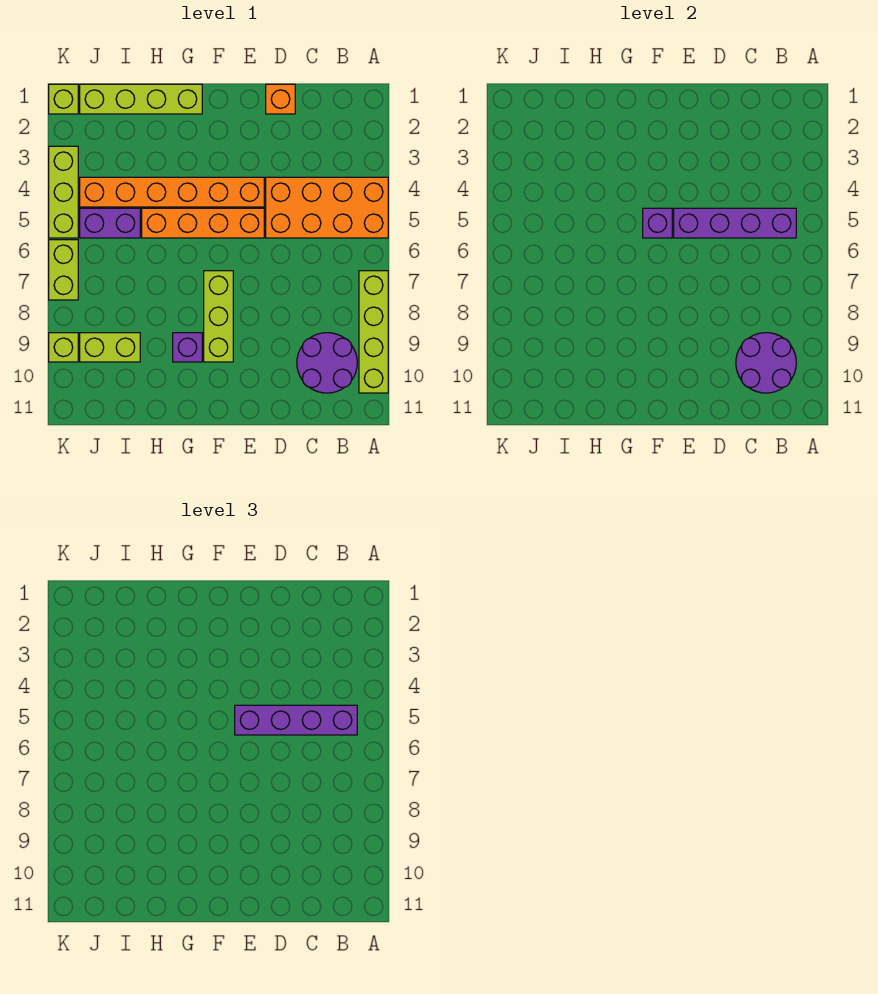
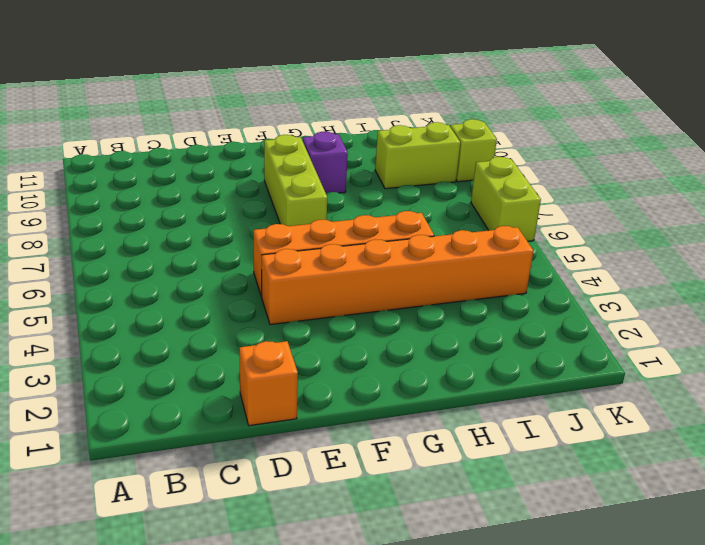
none -> orange brick A4:D5 level 1
none -> lime brick A7:A10 level 1
none -> purple round brick B9:C10 level 1

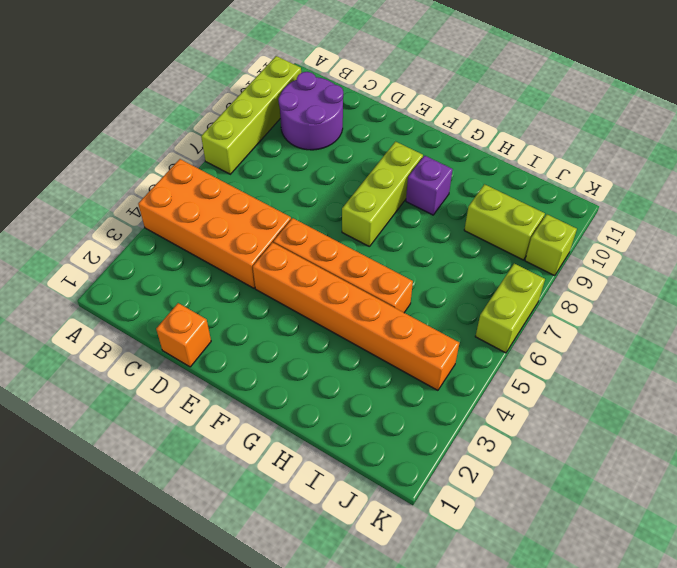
none -> lime brick G1:J1 level 1
none -> purple brick I5:J5 level 1
none -> lime brick K1 level 1

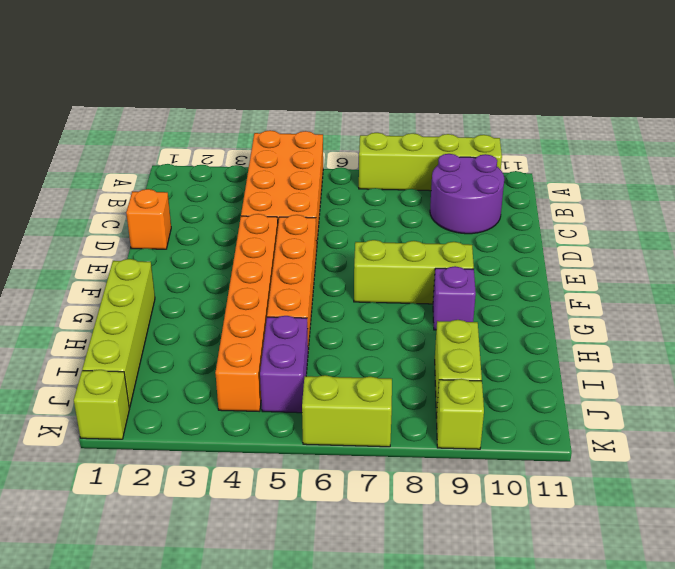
none -> lime brick K3:K5 level 1
none -> purple brick B5:E5 level 2
none -> purple round brick B9:C10 level 2

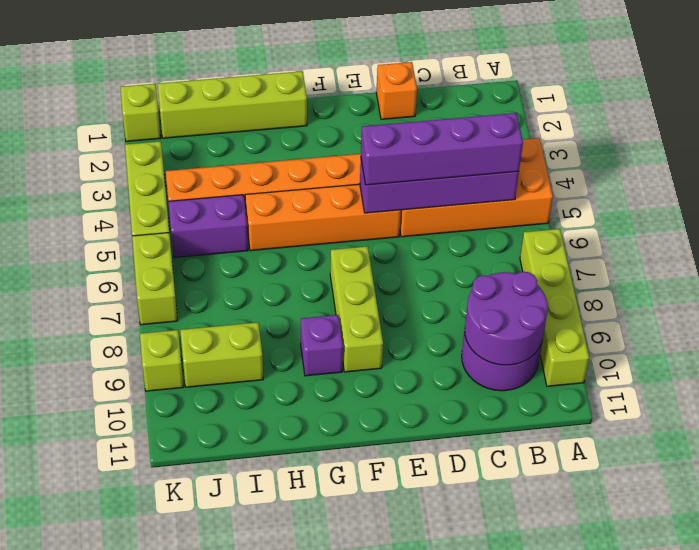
none -> purple brick F5 level 2

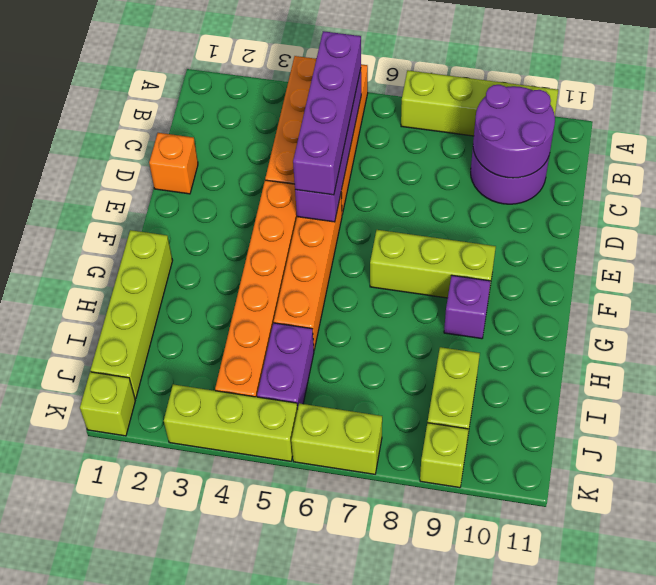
none -> purple brick F5 level 2

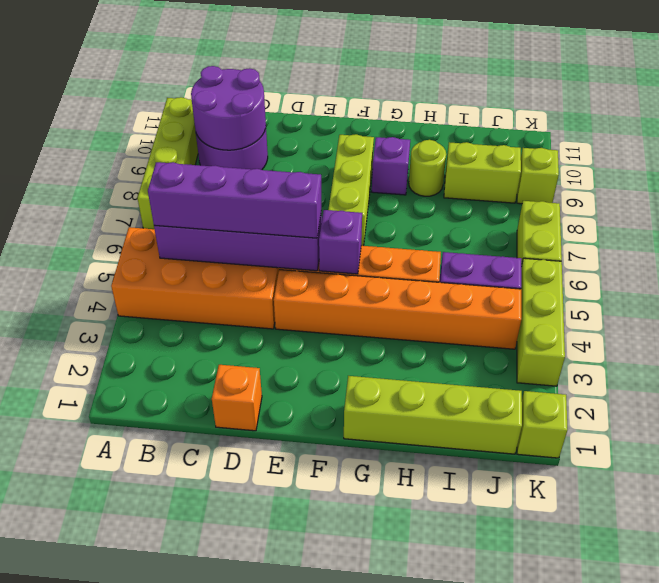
lime round brick H9 level 1 -> none

